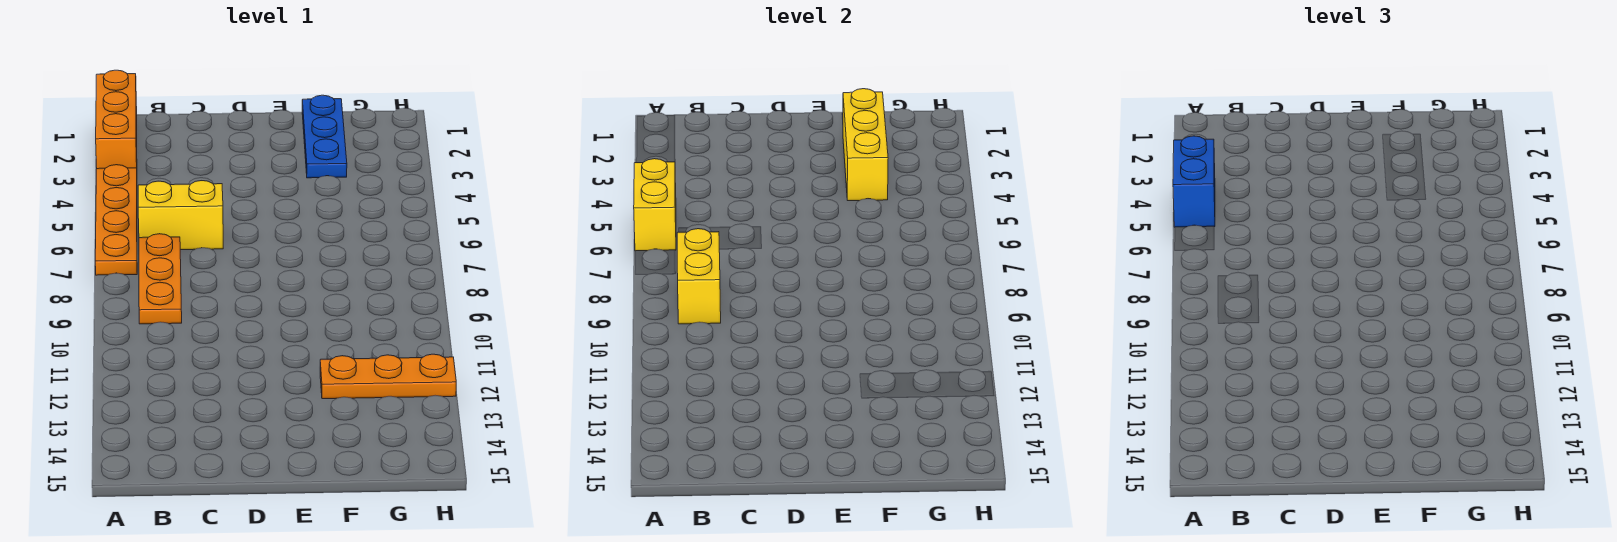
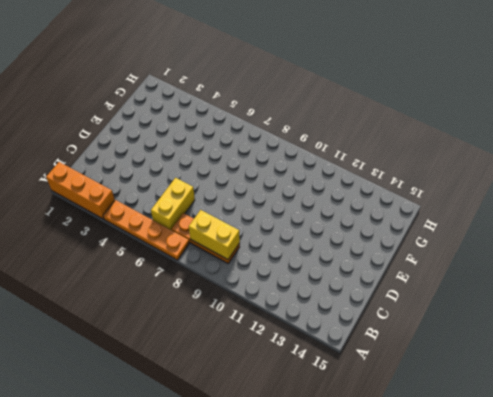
none -> blue plate F1:F3 level 1
none -> orange plate F12:H12 level 1

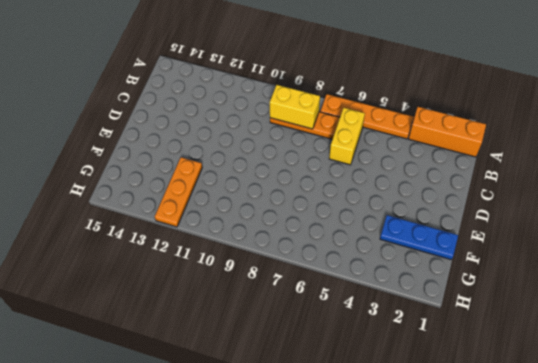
none -> yellow brick A5:A6 level 2
none -> yellow brick F2:F4 level 2

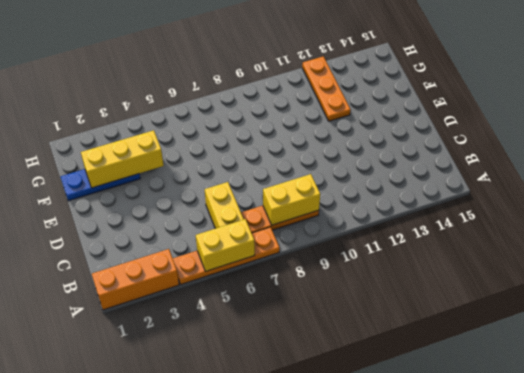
none -> blue brick A4:A5 level 3

